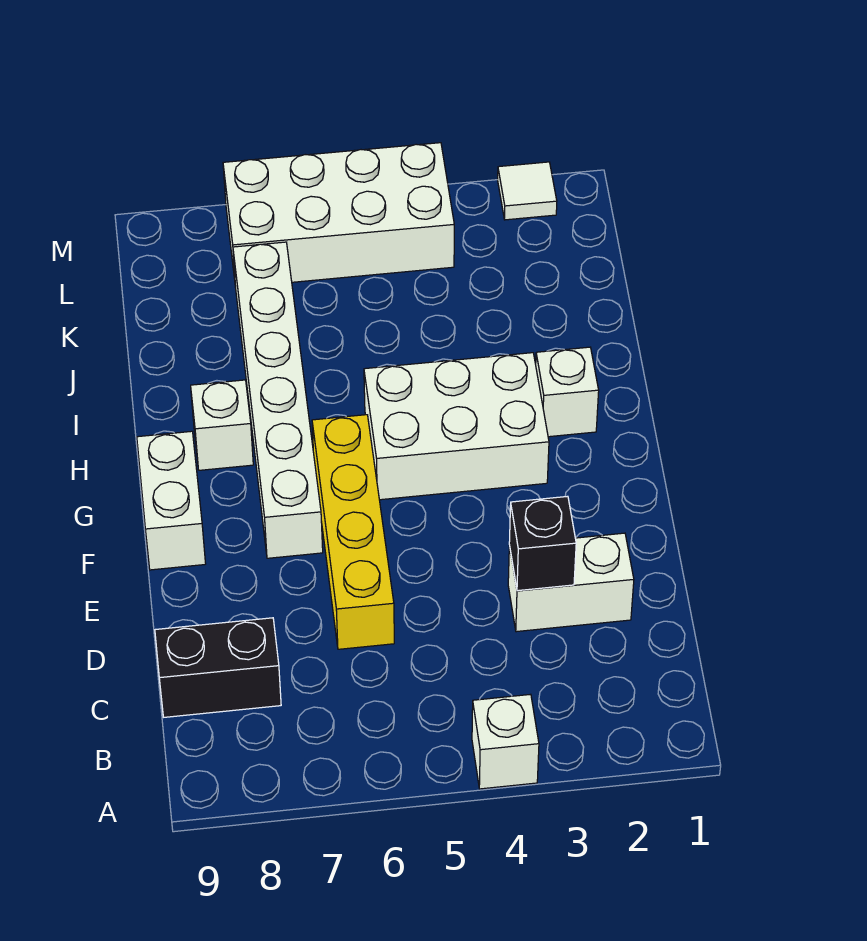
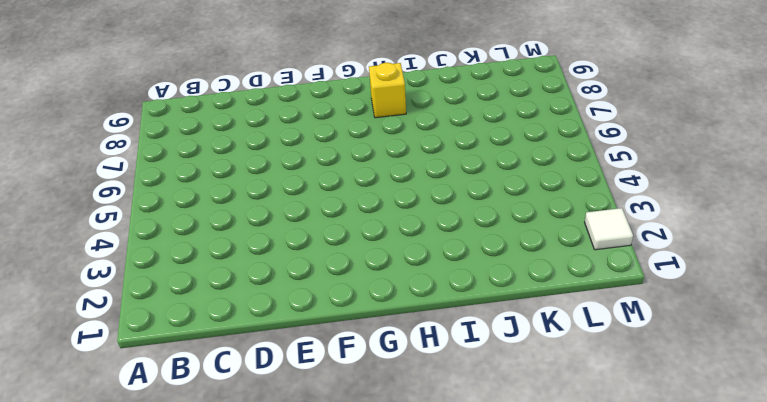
yellow brick H8 level 1 -> white brick H8 level 1
none -> white brick A4 level 1
none -> black brick C8:C9 level 1
none -> white brick D2:D3 level 1

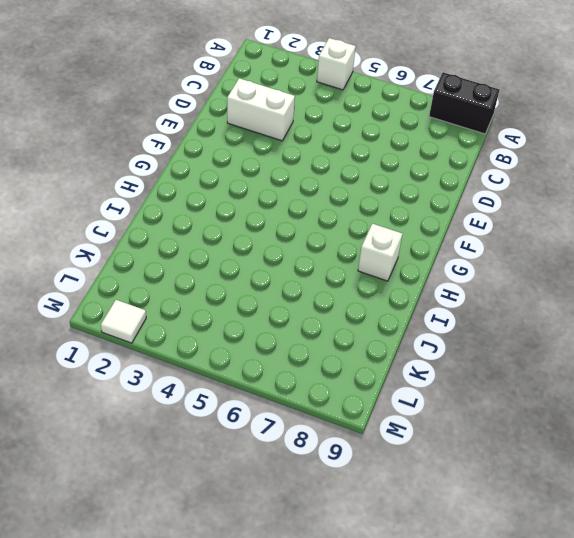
black brick A8:A9 level 1 -> black brick C8:C9 level 1
none -> yellow brick D6:G6 level 1
none -> white brick F7:K7 level 1
none -> white brick F9:G9 level 1

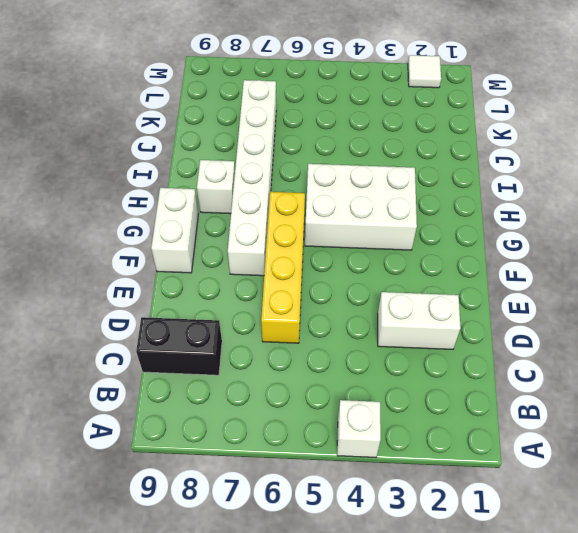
none -> white brick H2 level 1
none -> white brick L4:M7 level 1
none -> black brick D3 level 2

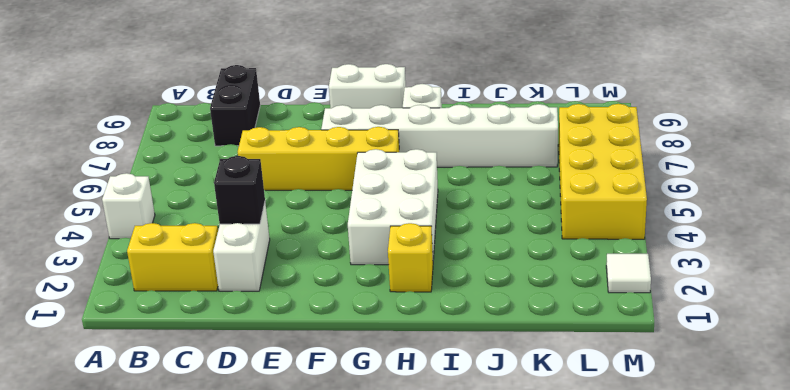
yellow brick B2:C2 level 1 -> none
yellow brick H2 level 1 -> white brick H2 level 1
yellow brick L4:M7 level 1 -> white brick L4:M7 level 1

